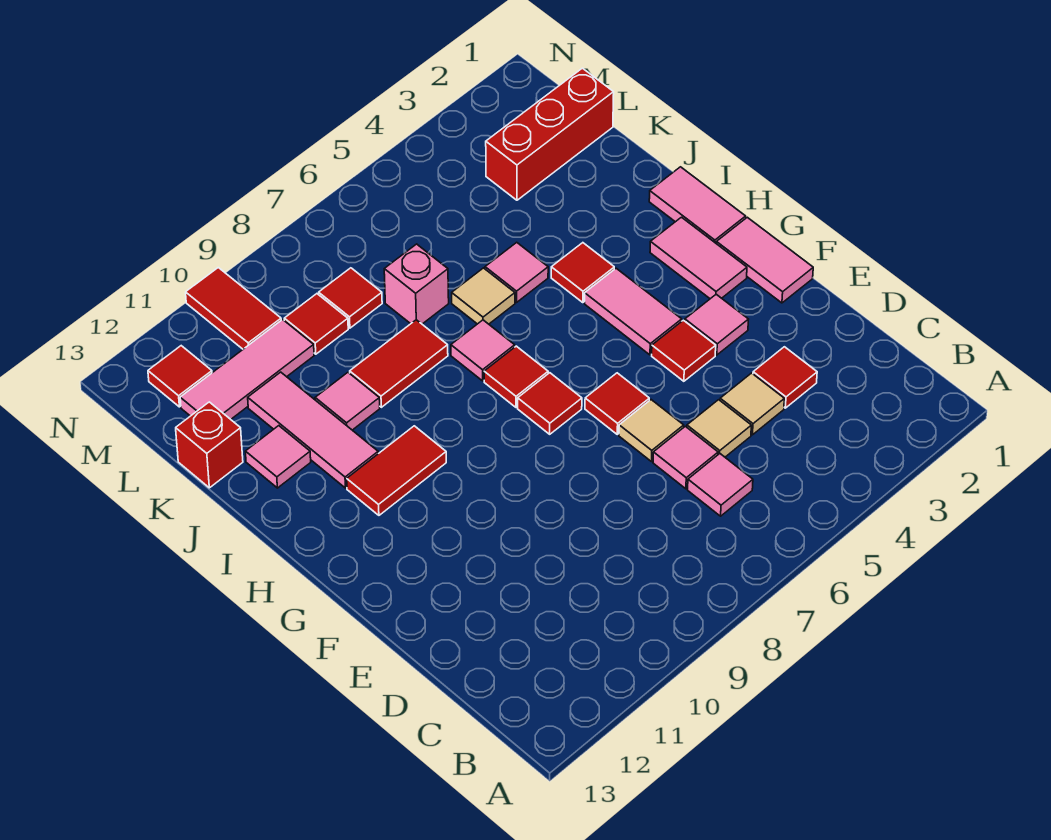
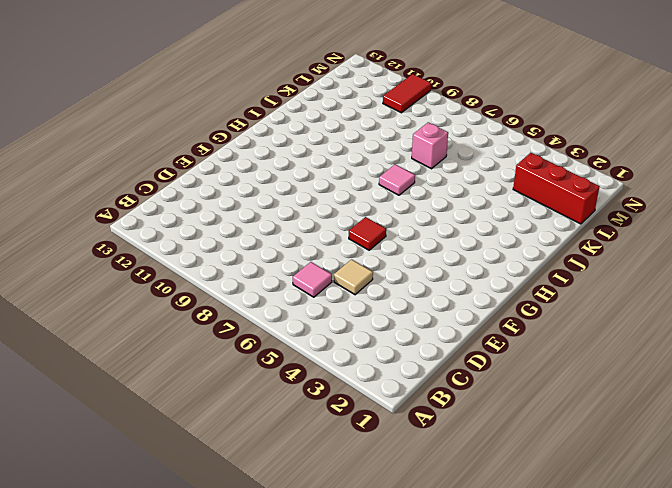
none -> red tile D3 level 1
none -> tan tile D4 level 1
none -> pink tile D6 level 1
none -> tan tile E6 level 1

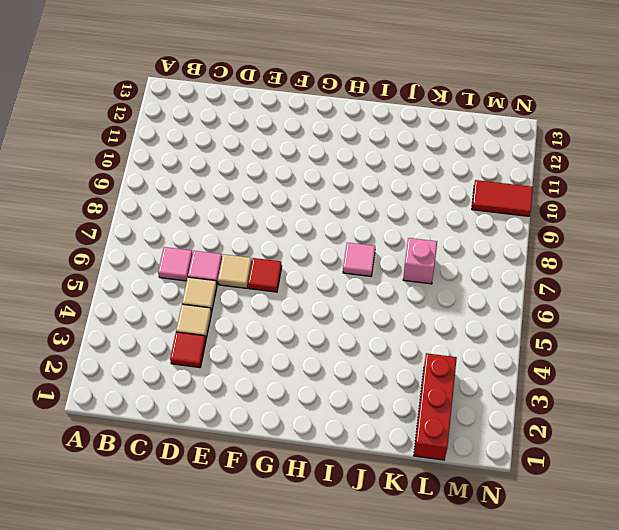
none -> pink tile F1:G1 level 1
none -> pink tile F3 level 1
none -> red tile F4 level 1
none -> pink tile G2:H2 level 1

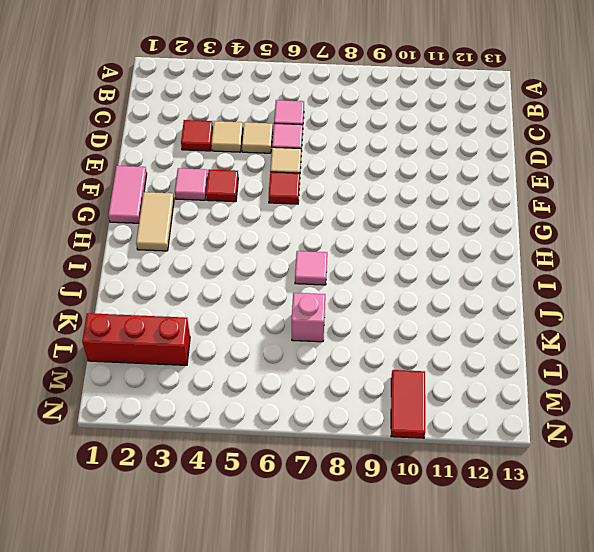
tan tile G2:H2 level 1 -> pink tile G2:H2 level 1
none -> pink tile G4:H4 level 1
none -> red tile G7 level 1
none -> pink tile H1:I1 level 1
none -> red tile H7 level 1

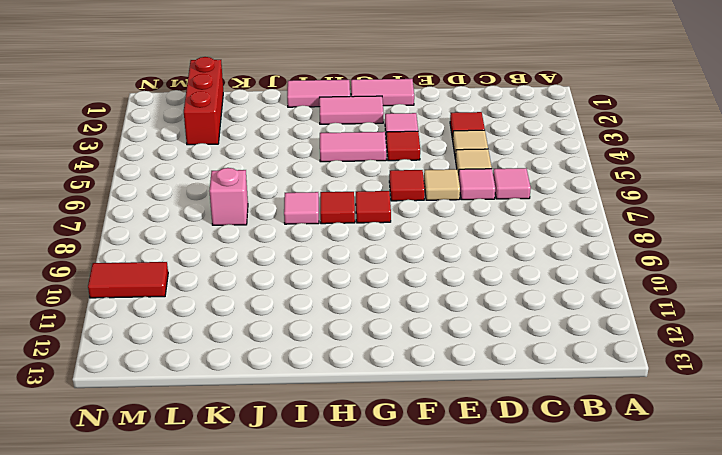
none -> red tile H10:H11 level 1
none -> red tile I4 level 1
none -> pink tile I11:K11 level 1
none -> pink tile J5 level 1

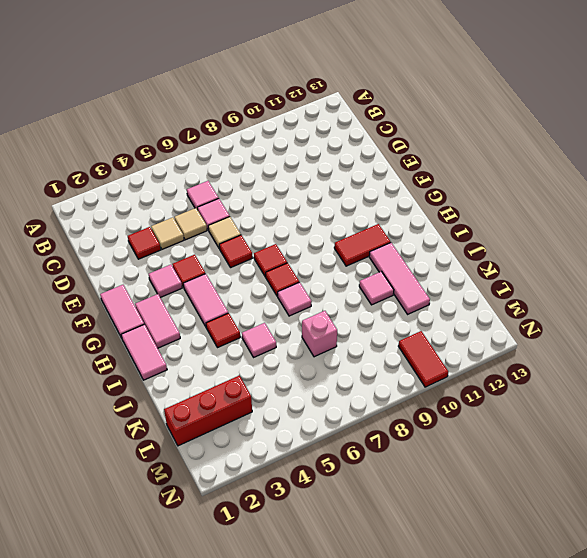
none -> tan tile J6 level 1
none -> red tile J8:J9 level 1
none -> pink tile J12 level 1
none -> red brick K13 level 1

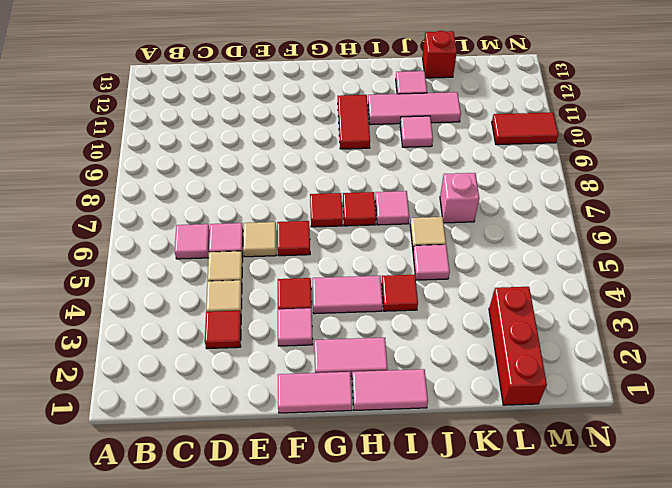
none -> red tile J8:J9 level 1
none -> red tile L8 level 1
none -> red tile L9 level 1
none -> pink tile L10:L12 level 1

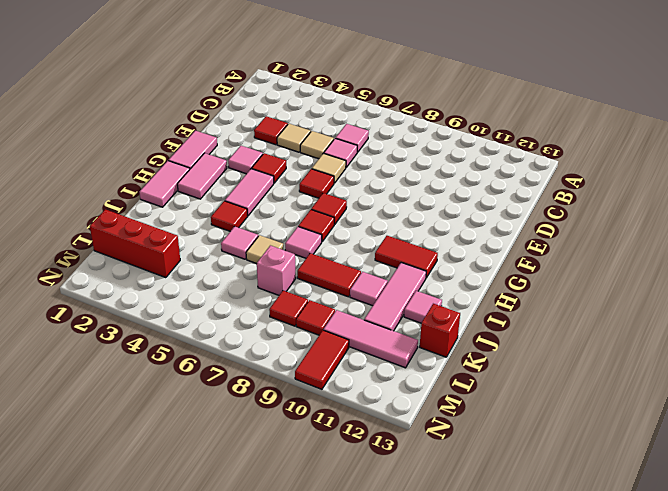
none -> red tile M12 level 1

